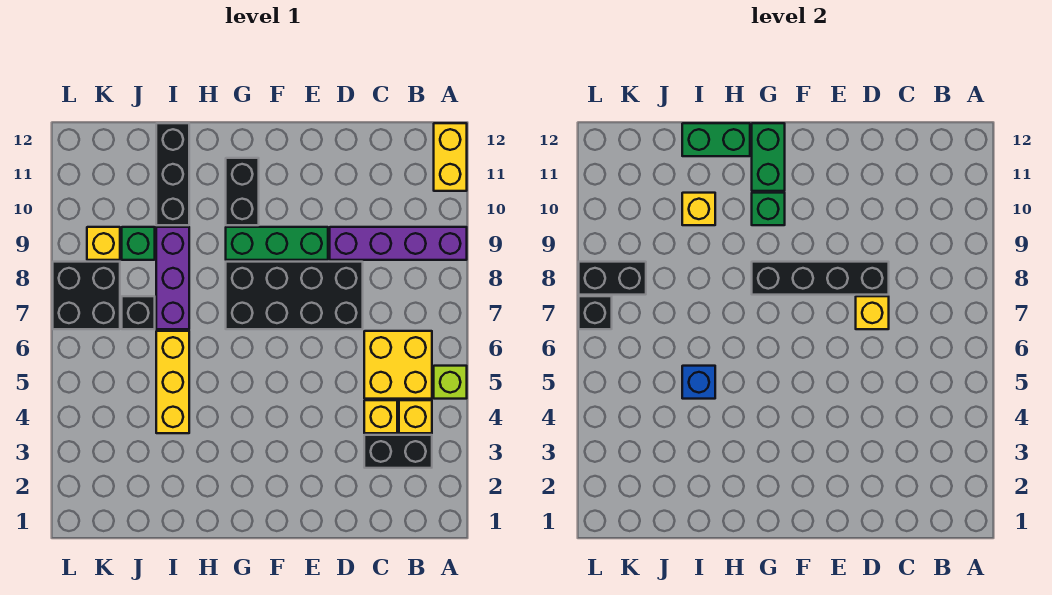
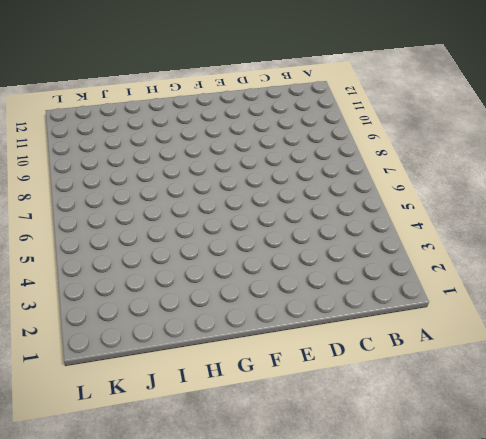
none -> lime brick A5 level 1
none -> purple brick A9:D9 level 1
none -> yellow brick A11:A12 level 1

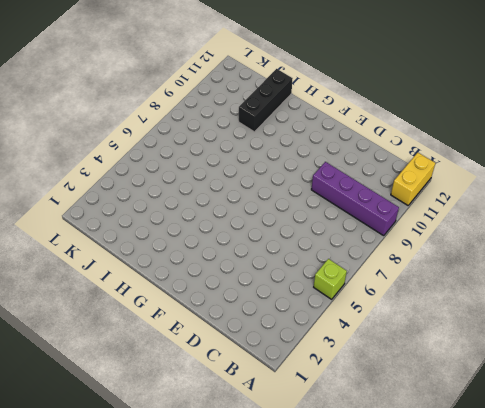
none -> black brick B3:C3 level 1
none -> yellow brick B4 level 1
none -> yellow brick B5:C6 level 1

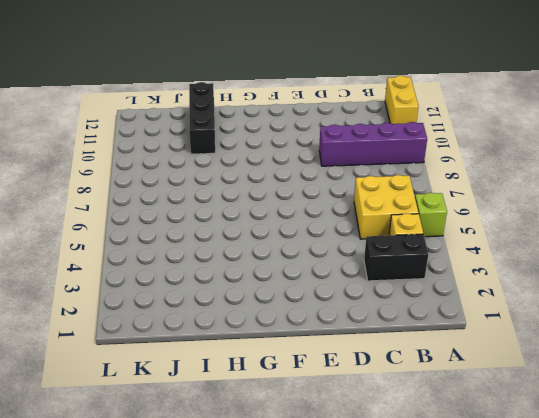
none -> yellow brick C4 level 1
none -> black brick D7:G8 level 1
none -> green brick E9:G9 level 1

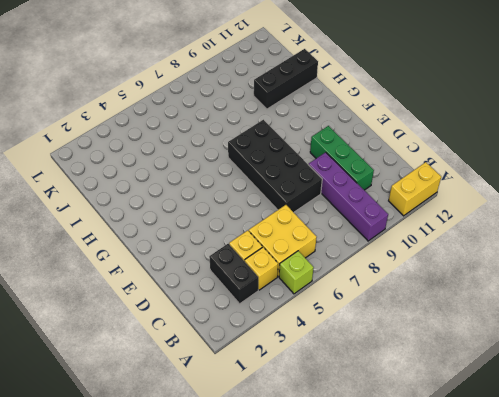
green brick C10:E10 level 1 -> green brick E9:G9 level 1
none -> black brick G10:G11 level 1
none -> yellow brick I4:I6 level 1
none -> purple brick I7:I9 level 1

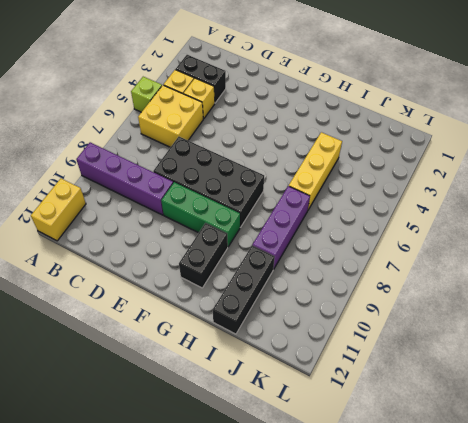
none -> black brick J7 level 1
none -> green brick J9 level 1
none -> black brick K7:L8 level 1

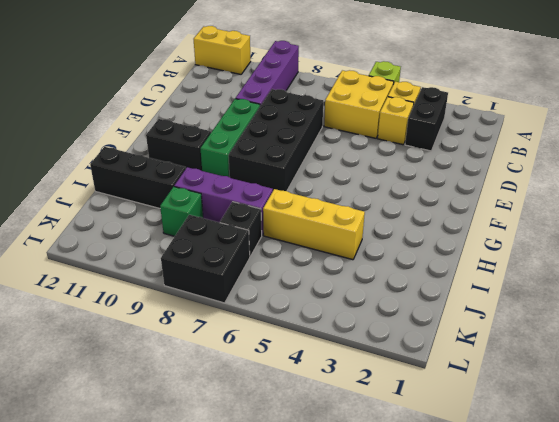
none -> yellow brick K9 level 1
none -> yellow brick D7 level 2
none -> black brick D8:G8 level 2

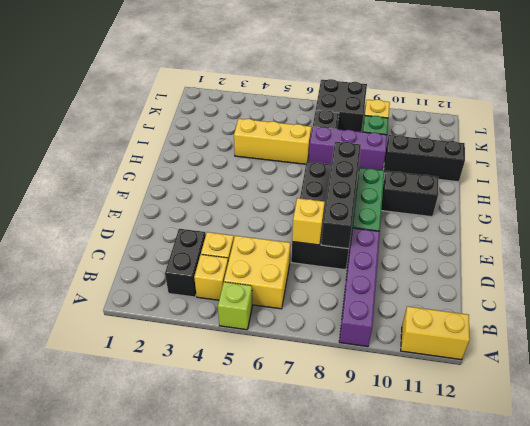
none -> green brick G10 level 2
none -> green brick G11:G12 level 2
none -> green brick H12:I12 level 2

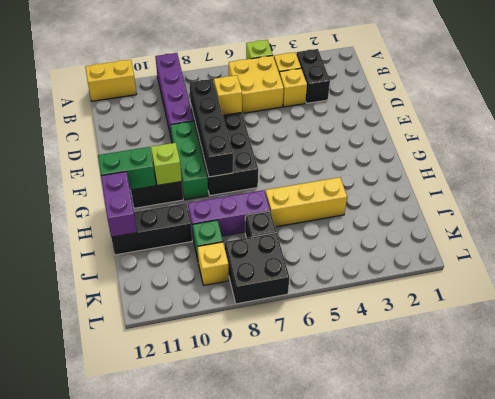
lime brick G10 level 2 -> green brick G10 level 2
purple brick H12:I12 level 2 -> green brick H12:I12 level 2
none -> blue brick I5 level 2
none -> yellow brick I10 level 2
none -> black brick K8:L8 level 2

